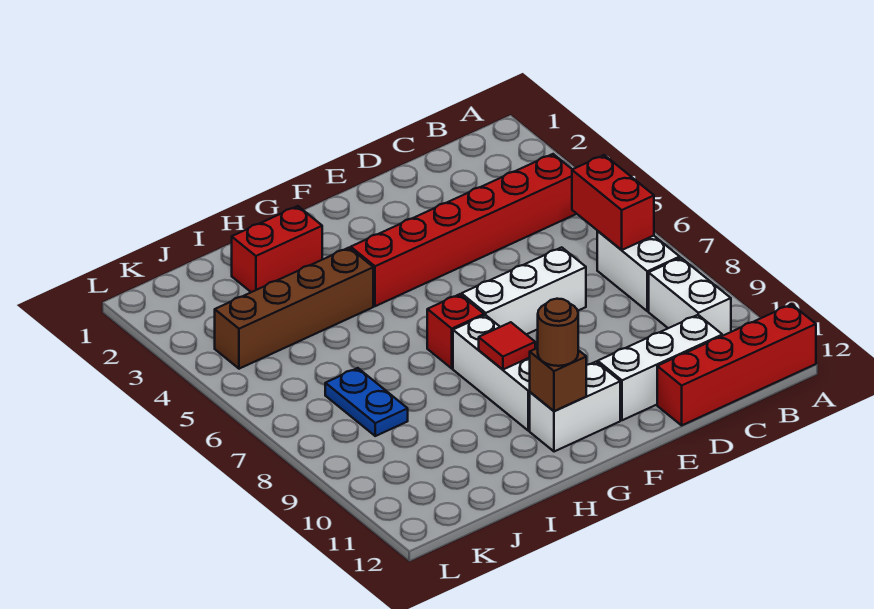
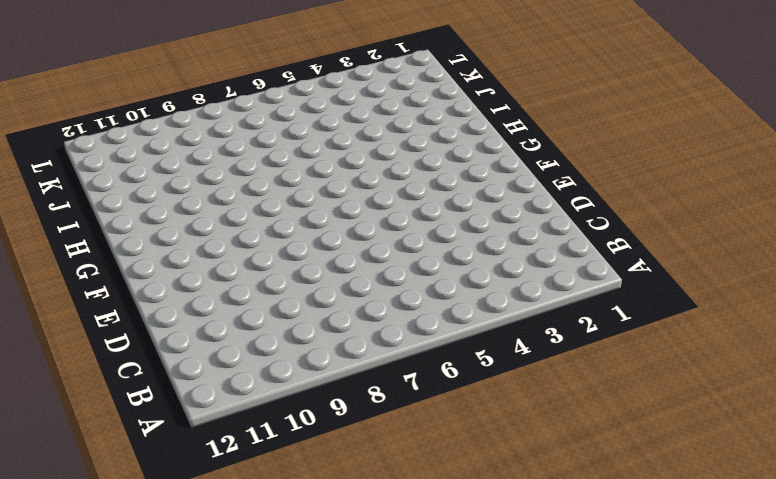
none -> red brick A12:D12 level 1
none -> red brick B4:G4 level 1
none -> white brick B7:B8 level 1

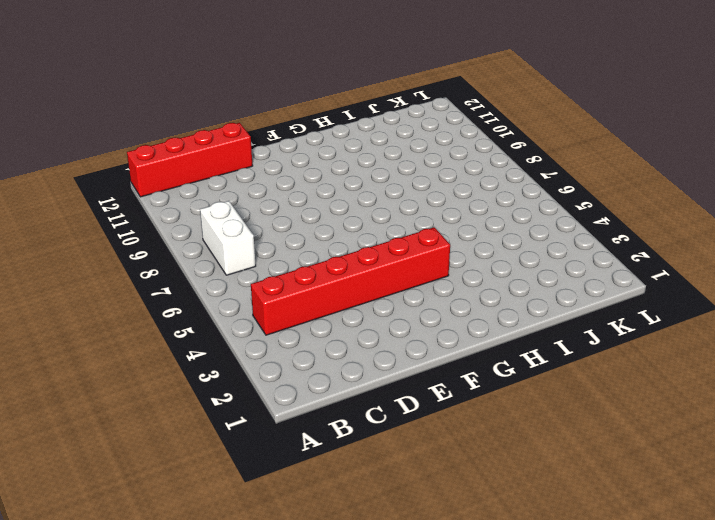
none -> white brick B9:B10 level 1
none -> white brick C11:E11 level 1
none -> white brick D7:F7 level 1

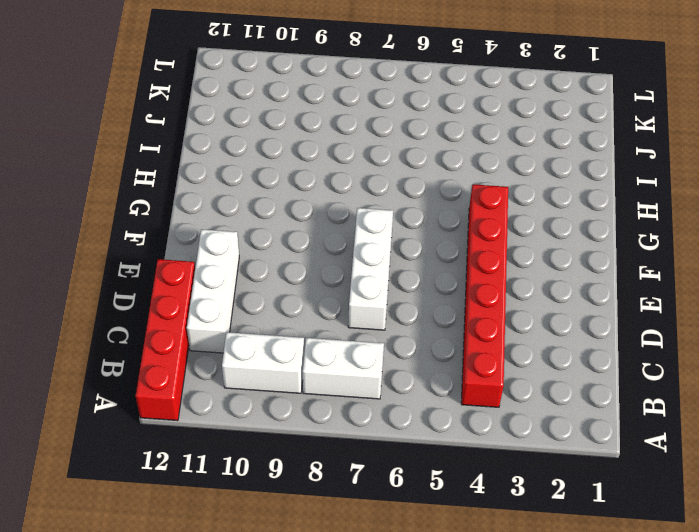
none -> white brick F11:G11 level 1
none -> red brick G7 level 1
none -> white brick G8:G10 level 1

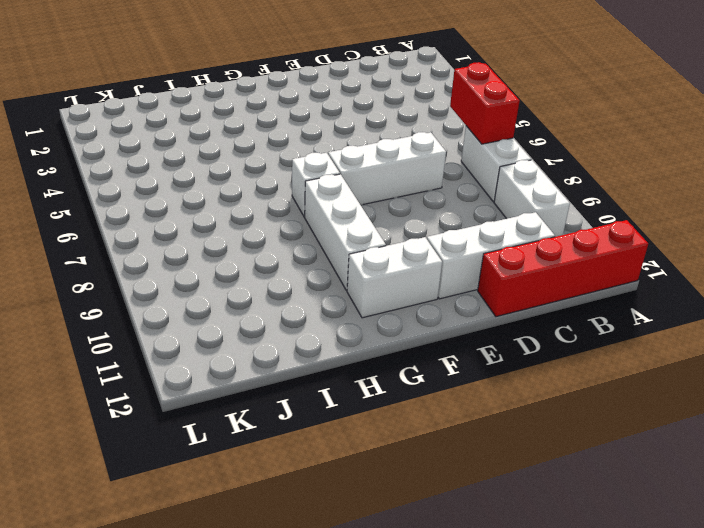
white brick G7 level 1 -> red brick G7 level 1
none -> red brick B4:G4 level 1
none -> red brick H2:I2 level 1
none -> brown brick H4:K4 level 1

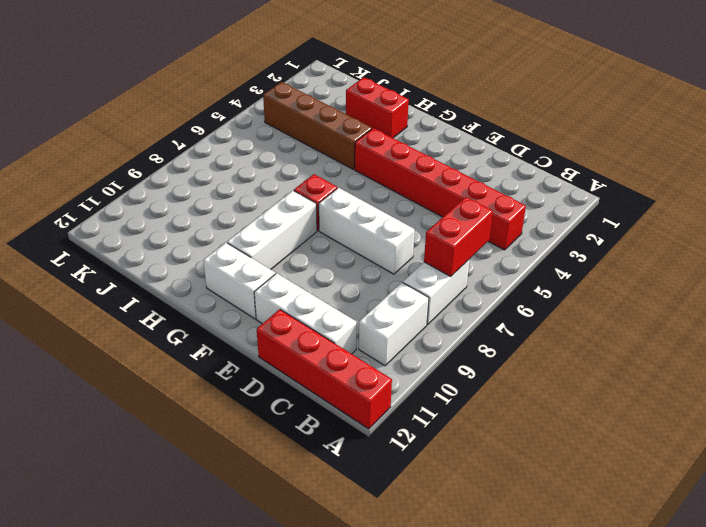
none -> blue plate J7:J8 level 1
none -> red tile G9 level 2
none -> brown brick G11 level 2

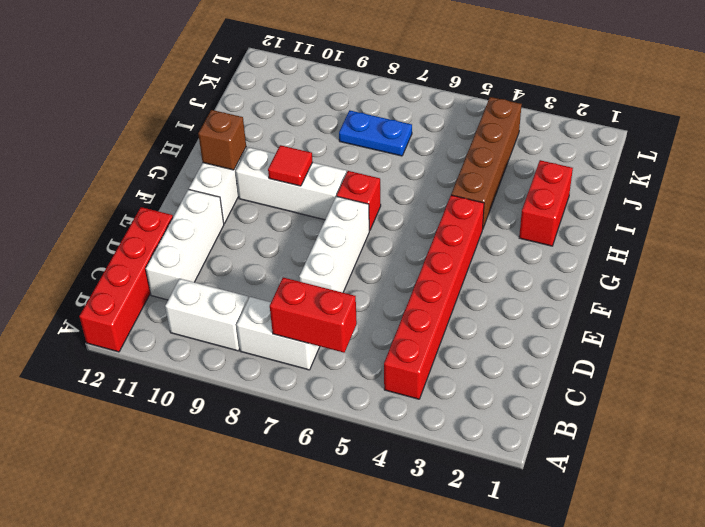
none -> brown round brick G11 level 3

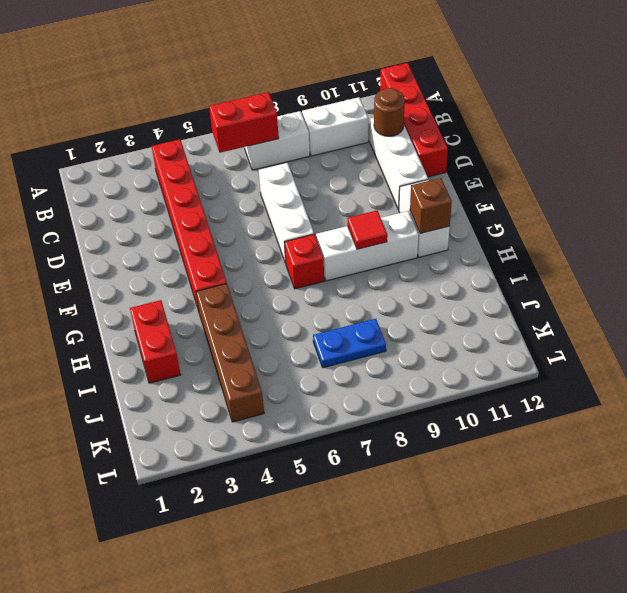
brown round brick C11 level 2 -> brown round brick G11 level 3

